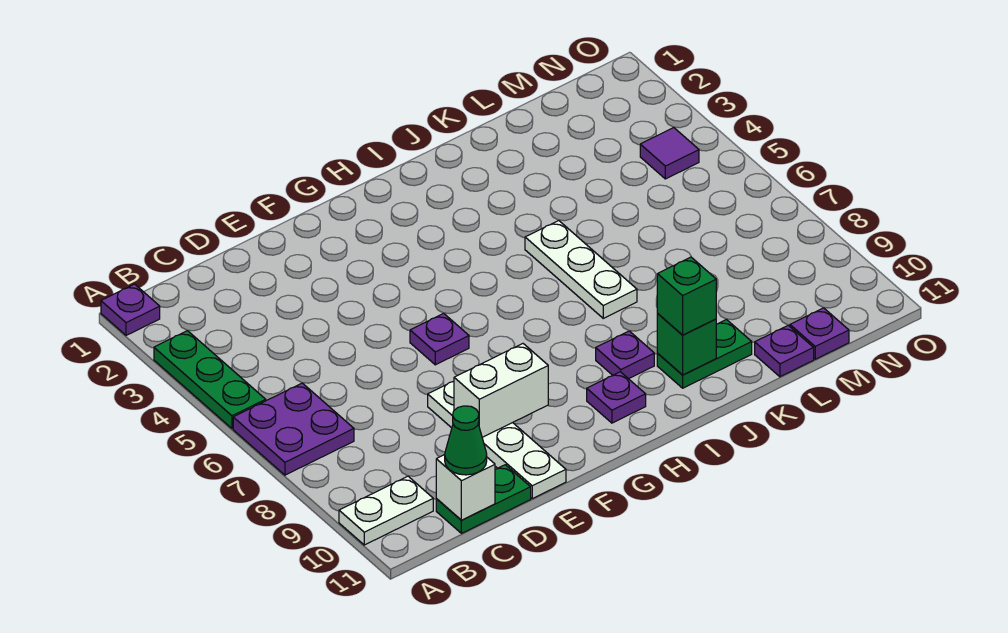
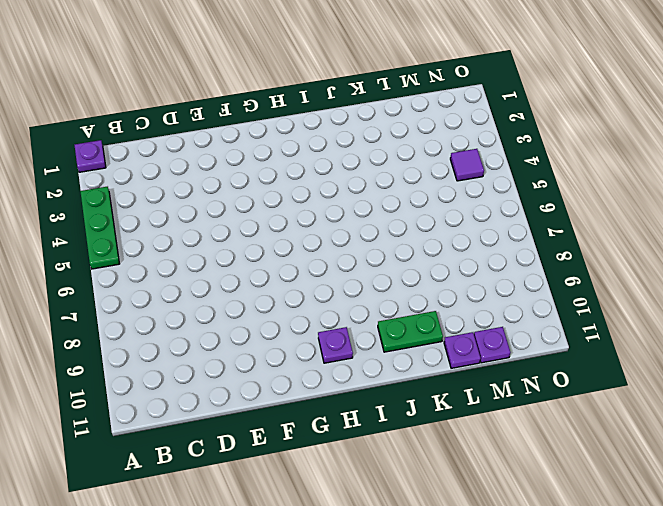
none -> purple plate A6:B7 level 1
none -> white plate A10:B10 level 1
none -> green plate C11:D11 level 1

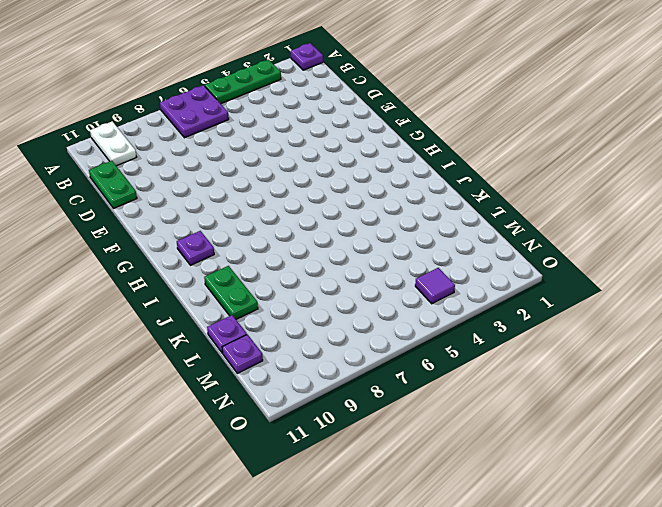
none -> white plate E8:E11 level 1
none -> purple plate F6 level 1
none -> purple plate I9 level 1

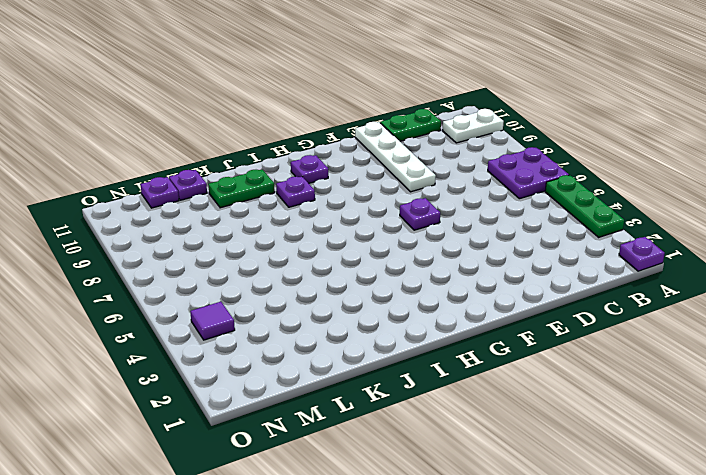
none -> white plate J5:J7 level 1
none -> white brick C11 level 2
none -> white brick E9:F9 level 2

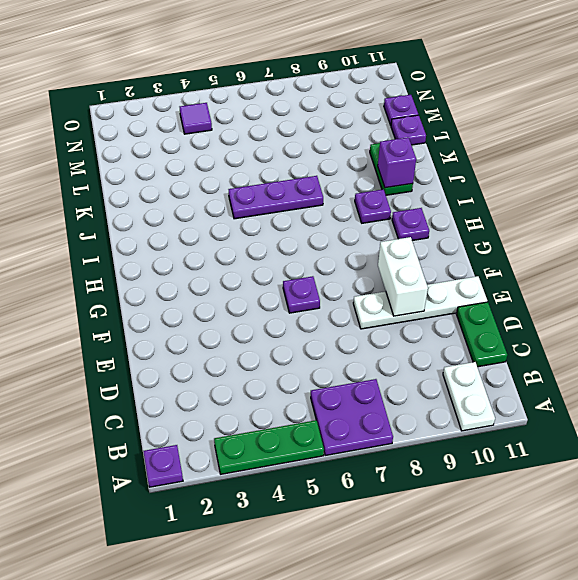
purple plate J5:J7 level 1 -> white plate J5:J7 level 1
purple brick J10 level 2 -> green brick J10 level 2
none -> white brick C11 level 2
none -> green cone C11 level 3
none -> green brick J10 level 3

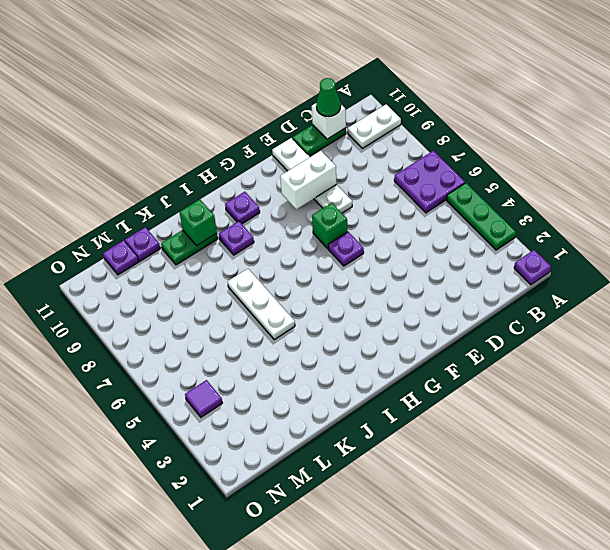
green brick F7 level 1 -> green brick J10 level 3

